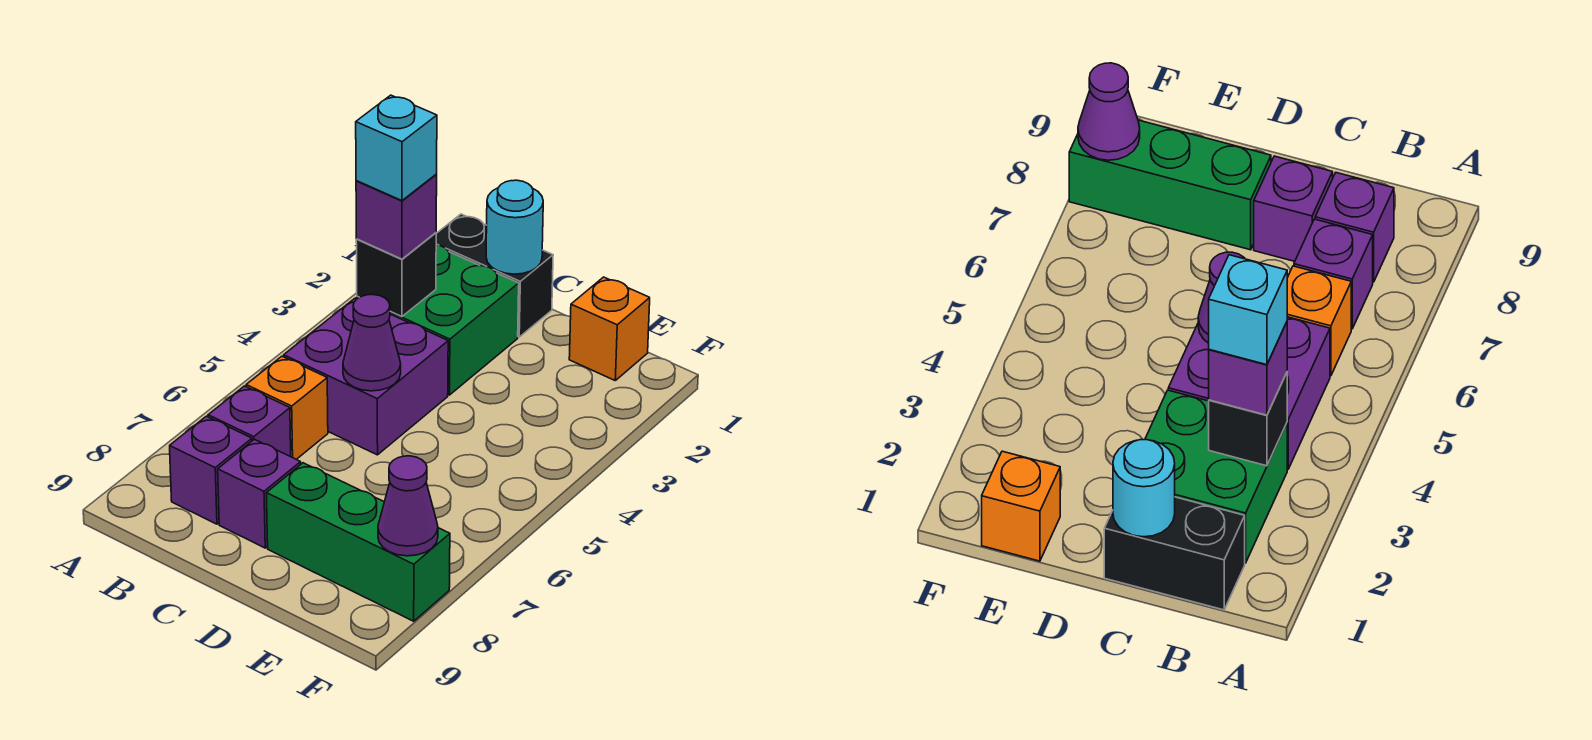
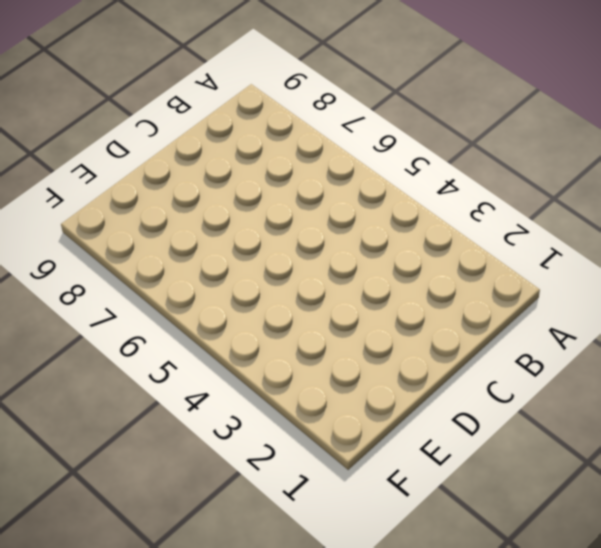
none -> black brick B1:C1 level 1
none -> green brick B2:C3 level 1
none -> purple brick B4:C5 level 1

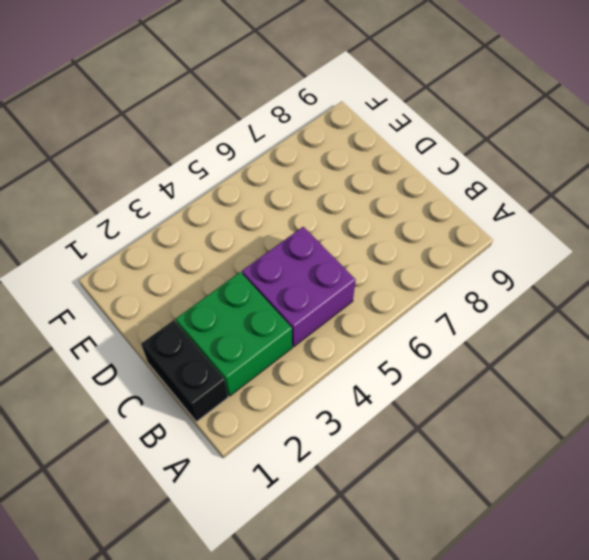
none -> orange brick B6 level 1
none -> purple brick B7 level 1
none -> purple brick B8 level 1

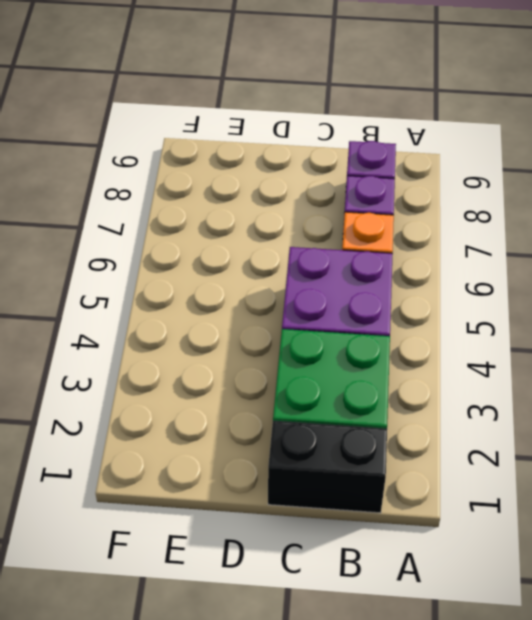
none -> purple brick C8 level 1
none -> green brick D8:F8 level 1
none -> orange brick E1 level 1

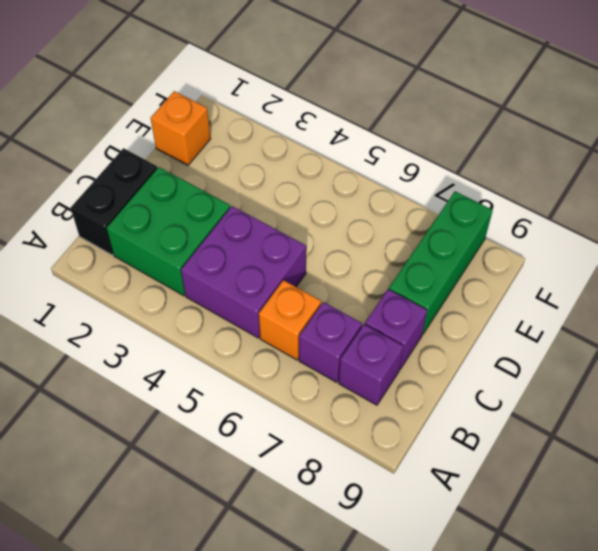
none -> black brick B3 level 2
none -> cyan round brick C1 level 2
none -> purple cone C5 level 2

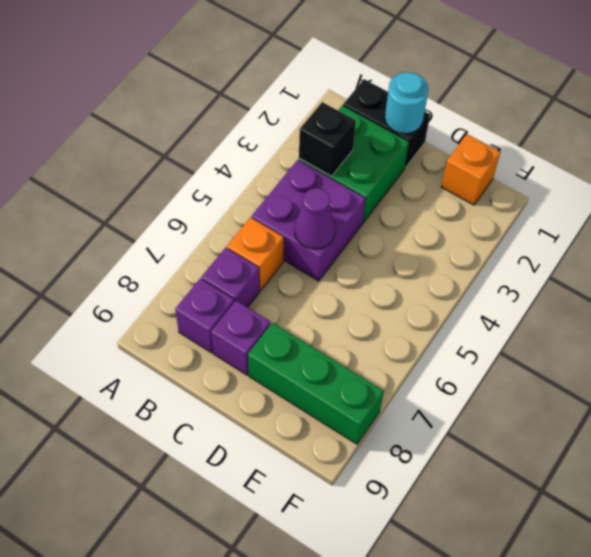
none -> purple cone F8 level 2
none -> purple brick B3 level 3
none -> cyan brick B3 level 4

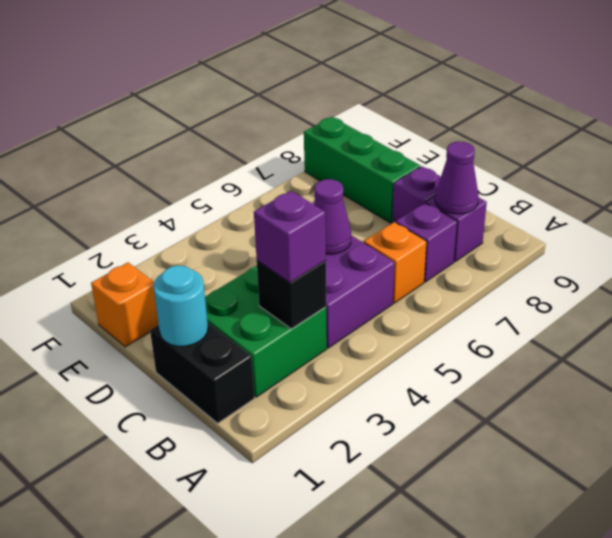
purple cone B8 level 2 -> purple cone F8 level 2
none -> cyan brick B3 level 4

